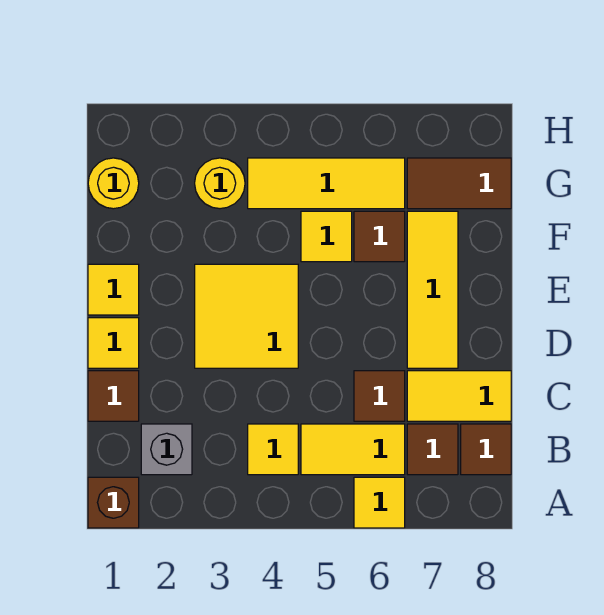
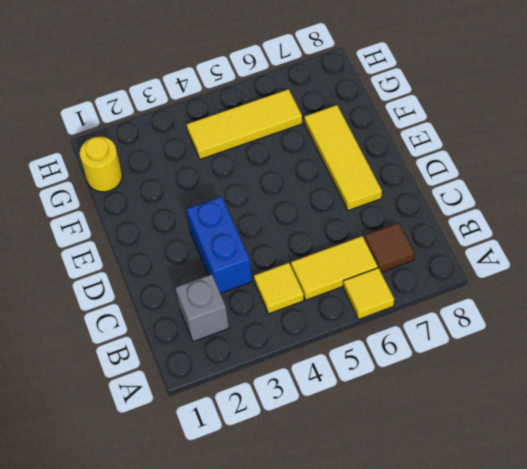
blue brick C3:D3 level 1 -> yellow tile D3:E4 level 1
none -> brown brick A1 level 1
none -> brown tile B8 level 1
none -> brown tile C1 level 1

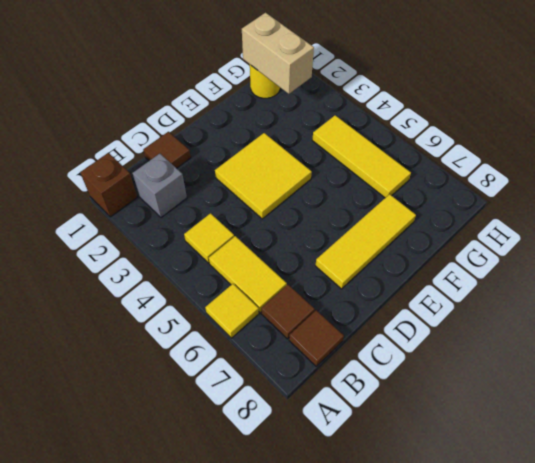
tan brick G1:G2 level 2 -> none
none -> brown tile C6 level 1
none -> yellow tile C7:C8 level 1
none -> yellow tile D1 level 1

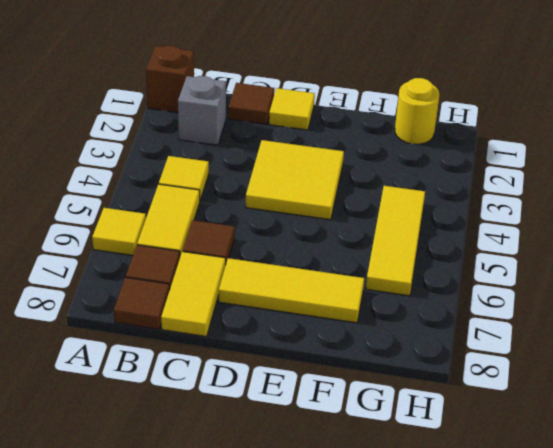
none -> yellow tile E1 level 1
none -> yellow tile F5 level 1
none -> brown tile F6 level 1

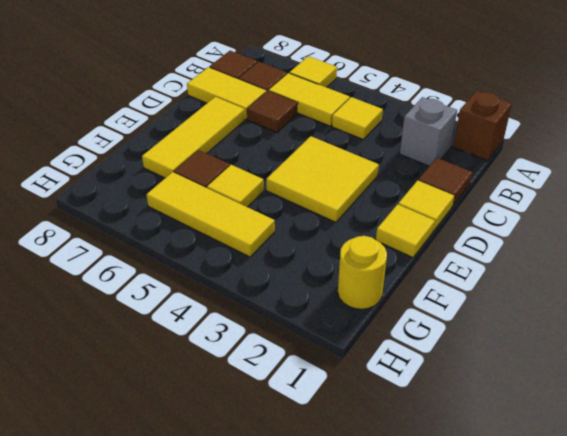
none -> yellow round brick G3 level 1
none -> brown tile G7:G8 level 1

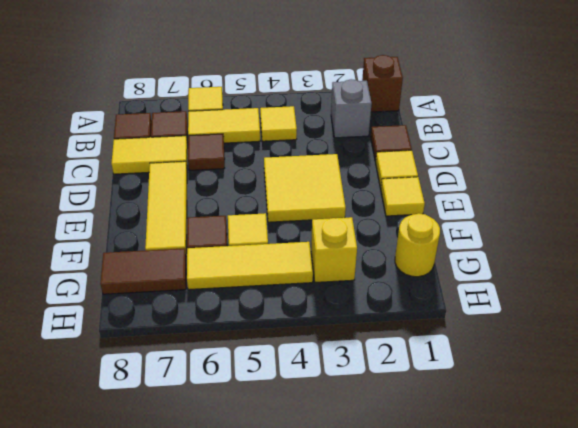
yellow brick G3 level 1 -> yellow round brick G3 level 1

